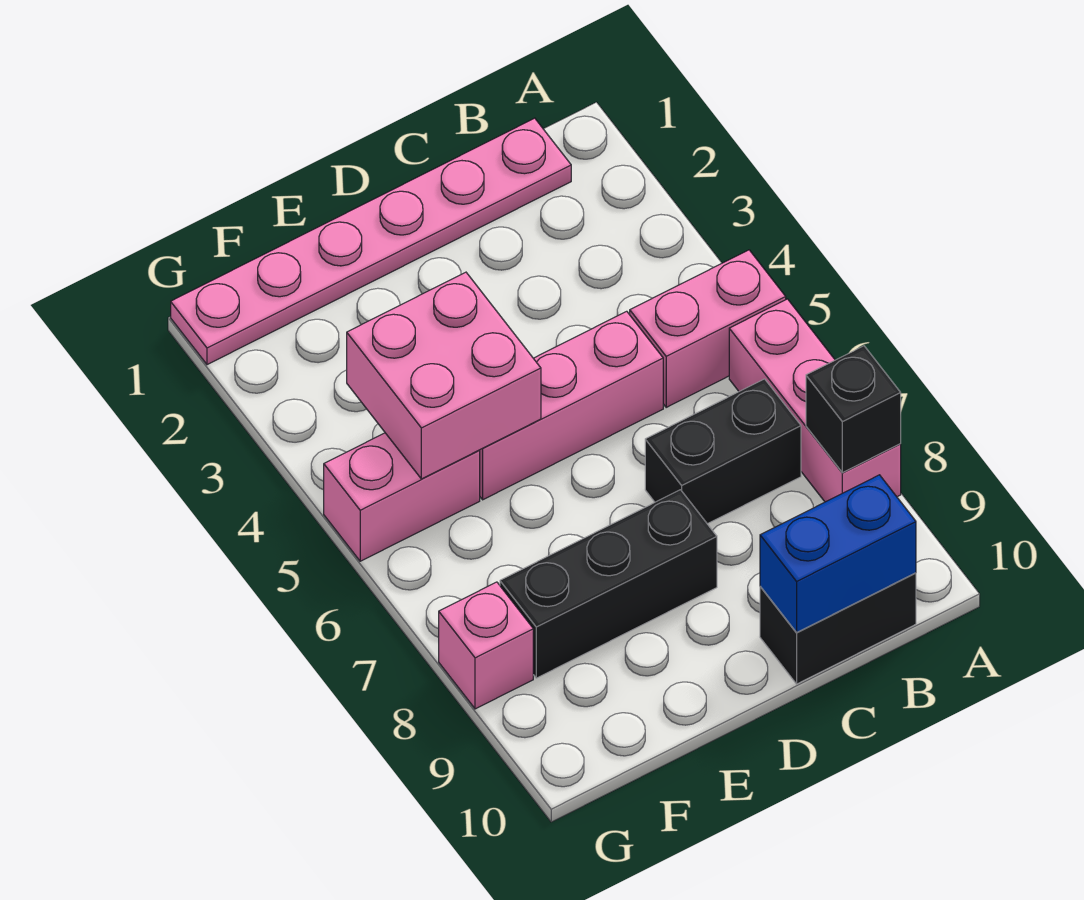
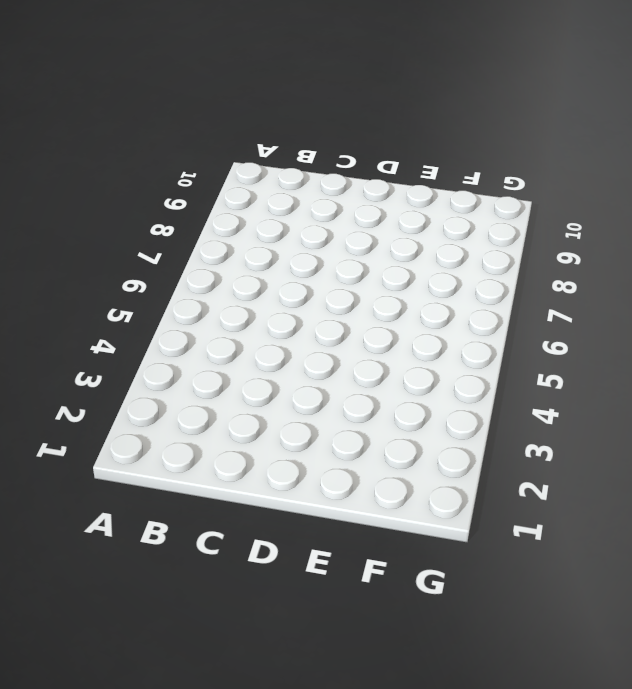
none -> pink brick A5:B5 level 1
none -> pink brick A6:A8 level 1
none -> pink plate B1:G1 level 1

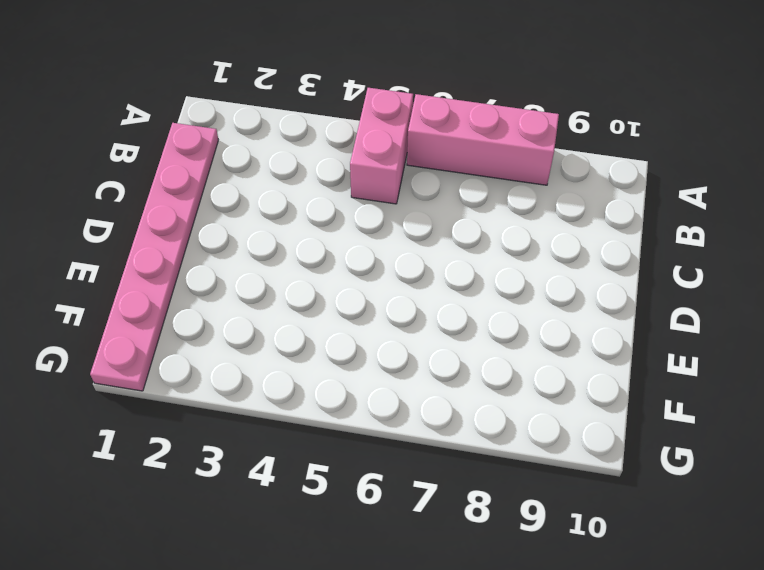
none -> black brick B7:C7 level 1
none -> black brick B10:C10 level 1
none -> pink brick C5:E5 level 1

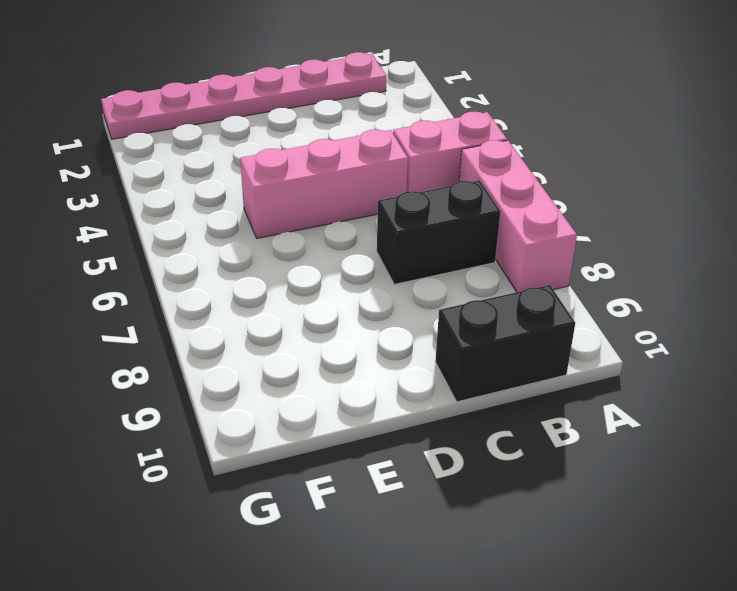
none -> black brick D8:F8 level 1
none -> pink brick F5:G5 level 1
none -> pink brick G8 level 1

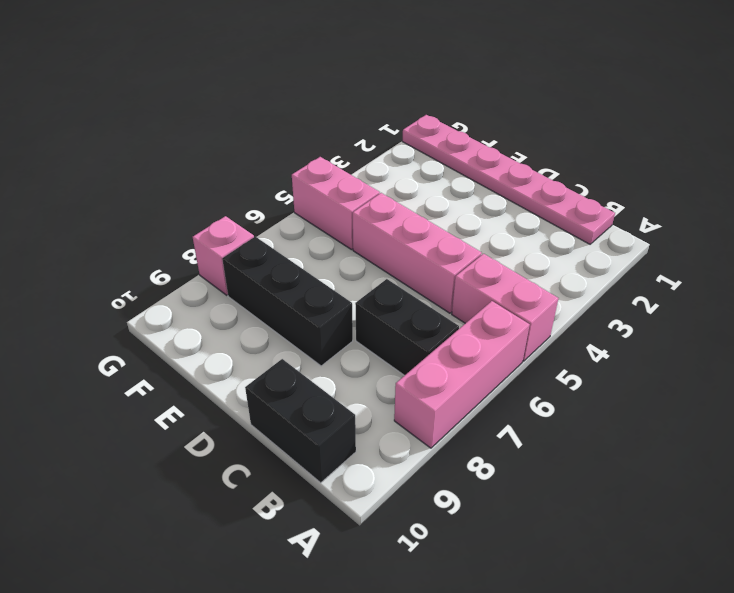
none -> black brick A8 level 2
none -> blue brick B10:C10 level 2
none -> pink brick E4:F5 level 2

